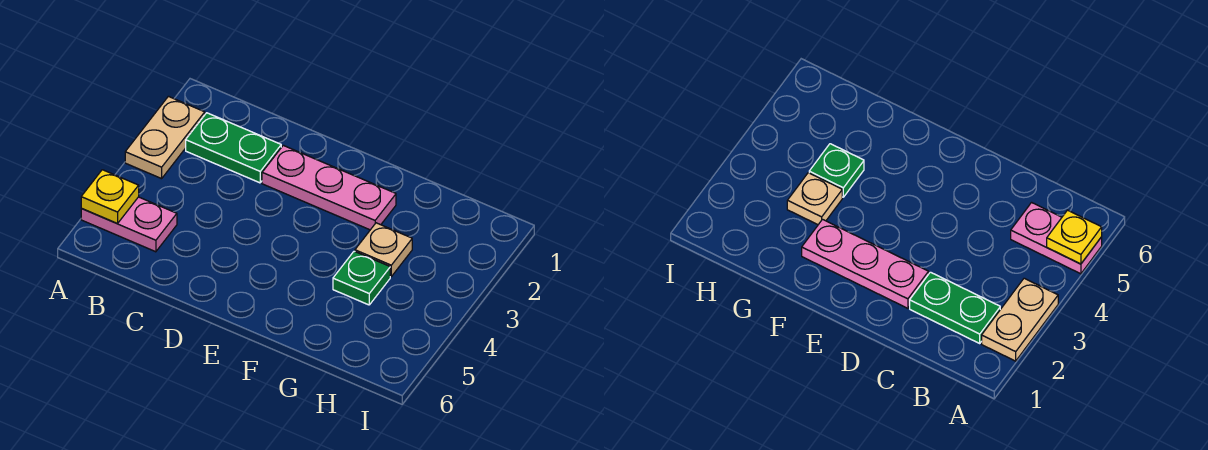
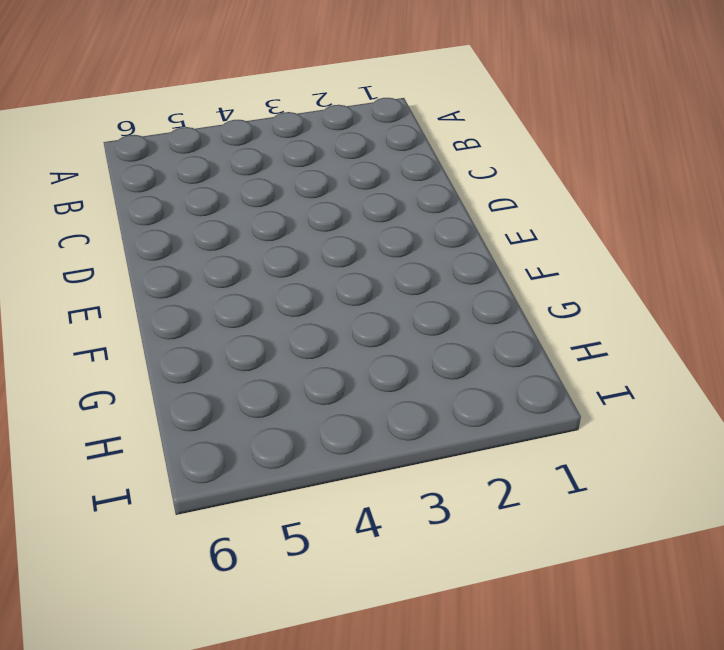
none -> tan plate A2:A3 level 1
none -> pink plate A5:B5 level 1

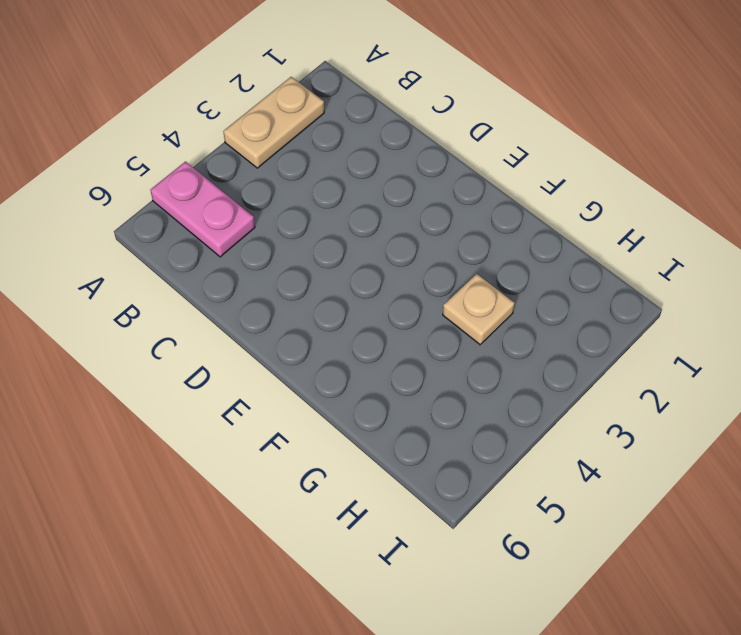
none -> green plate B2:C2 level 1
none -> pink plate D2:F2 level 1

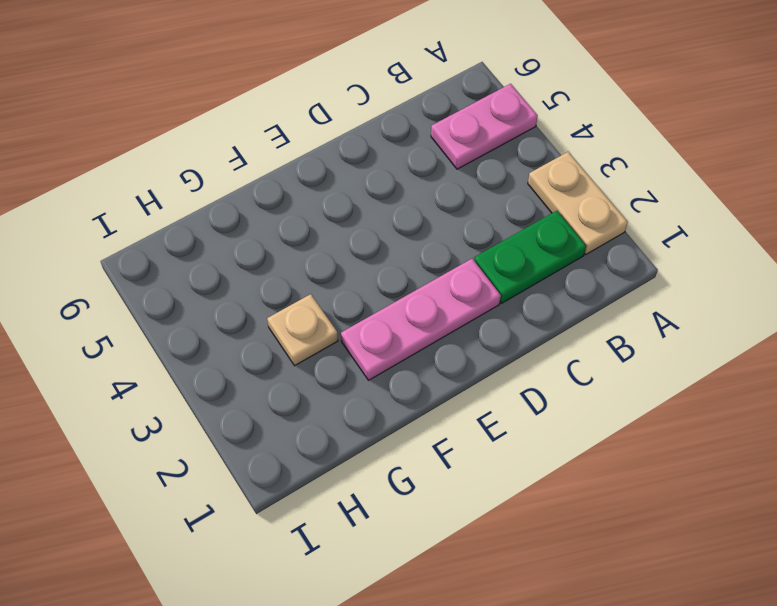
none -> green plate G4 level 1
none -> yellow plate A5 level 2

